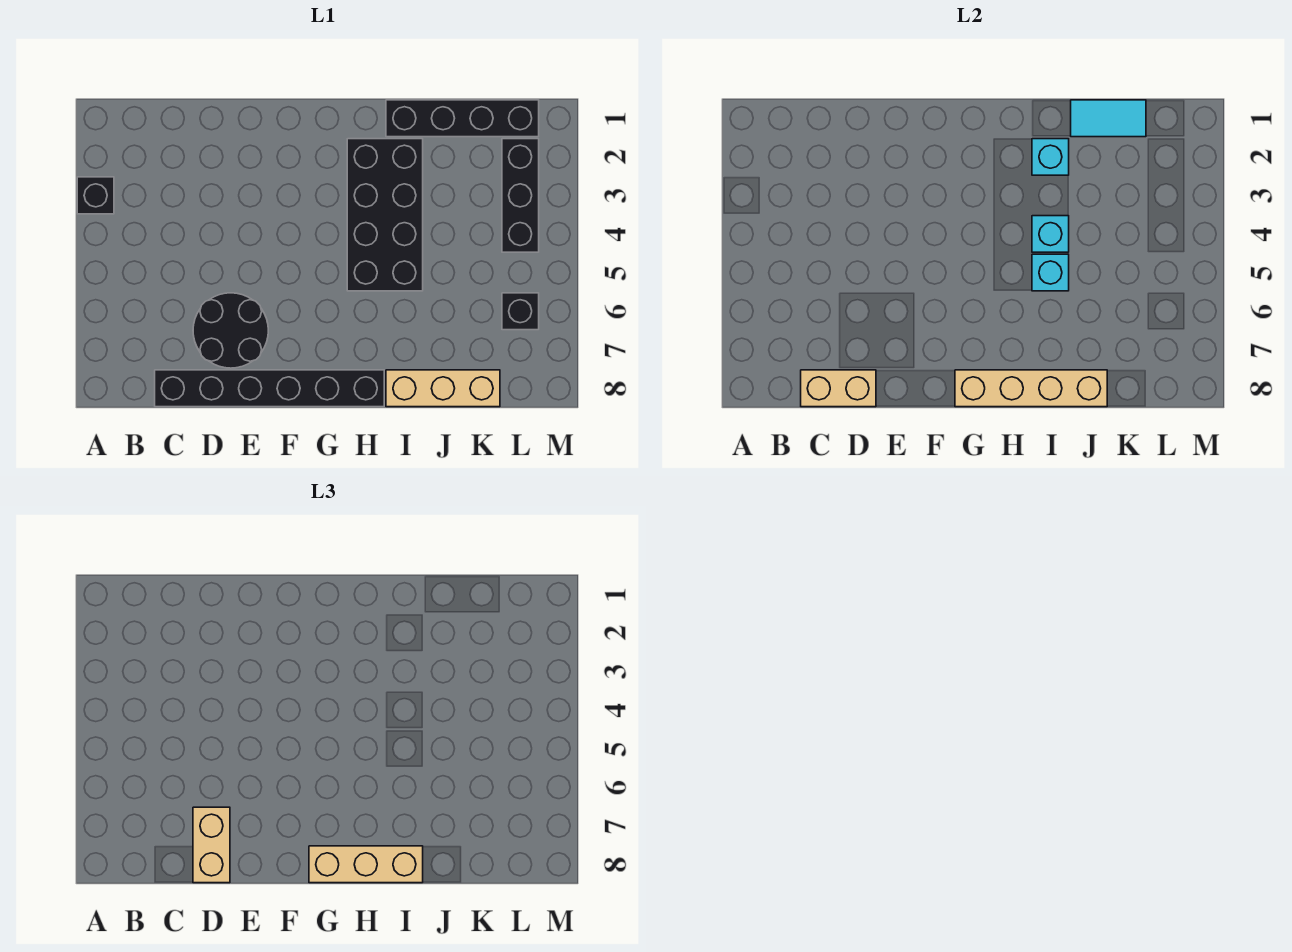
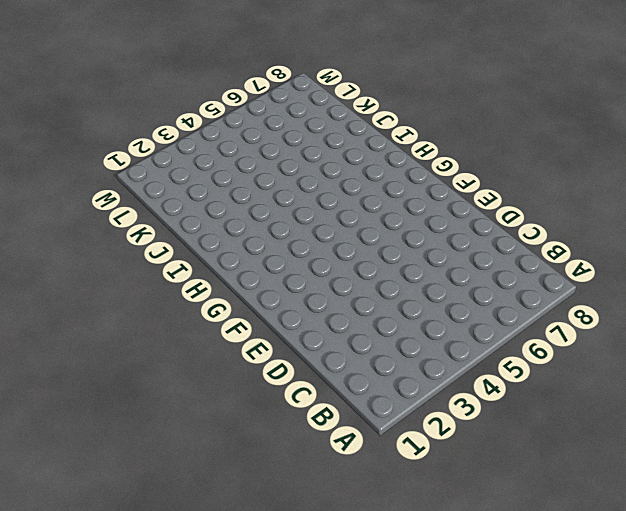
none -> black brick A3 level 1
none -> black brick C8:H8 level 1
none -> black round brick D6:E7 level 1

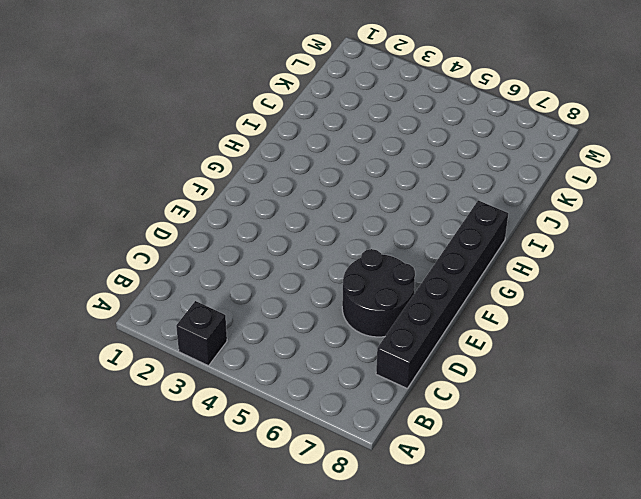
none -> black brick H2:I5 level 1
none -> black brick I1:L1 level 1
none -> tan brick I8:K8 level 1

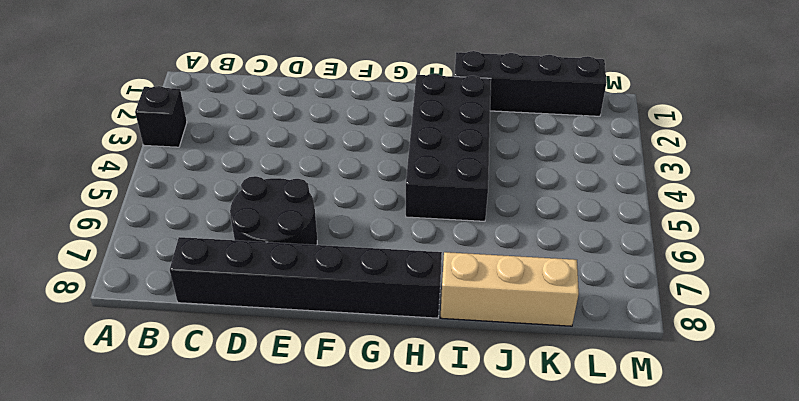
none -> black brick L2:L4 level 1
none -> black brick L6 level 1
none -> tan brick C8:D8 level 2

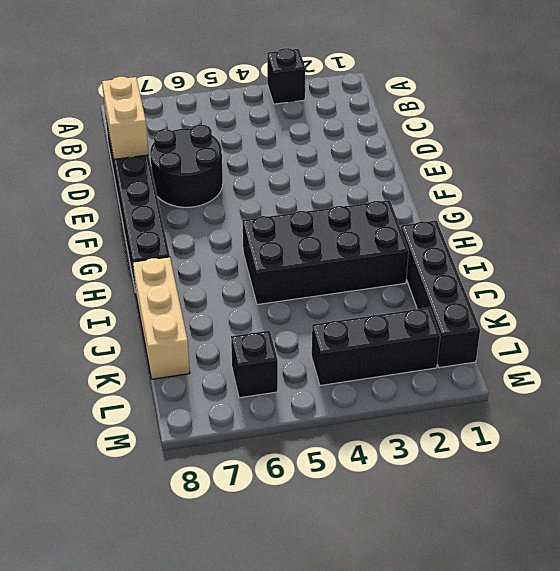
none -> tan brick G8:J8 level 2
none -> cyan brick I2 level 2
none -> cyan brick I4 level 2

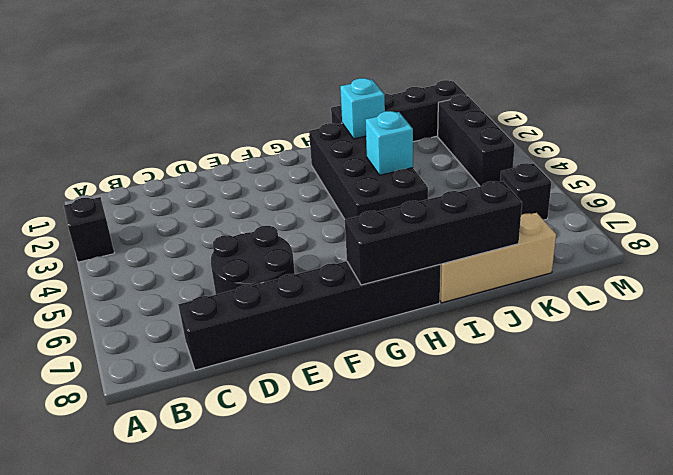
black brick G8:J8 level 2 -> tan brick G8:J8 level 2
none -> tan brick C8:D8 level 2
none -> cyan brick I5 level 2
none -> cyan tile J1:K1 level 2

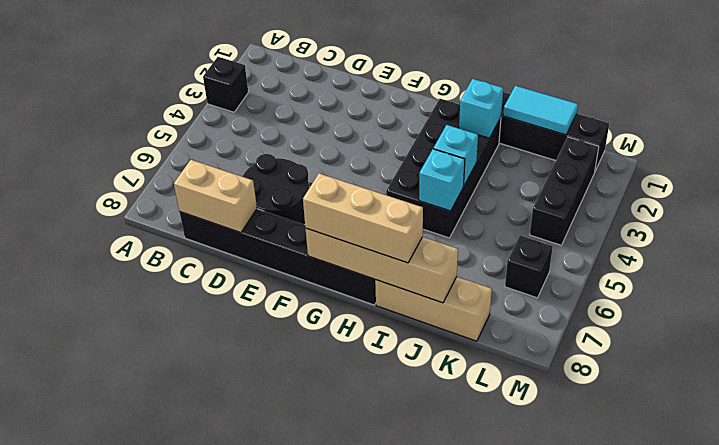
none -> tan brick D7:D8 level 3

